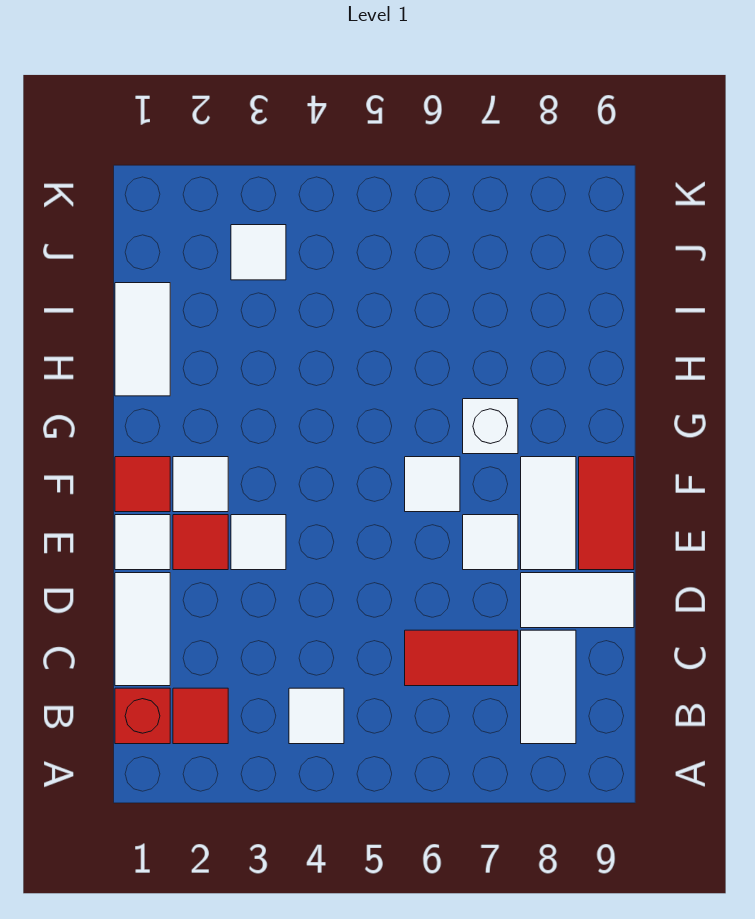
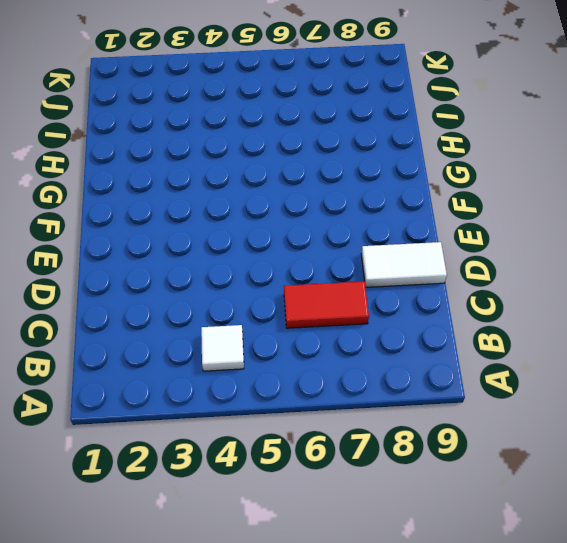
none -> red brick B1 level 1
none -> red tile B2 level 1
none -> white tile B8:C8 level 1

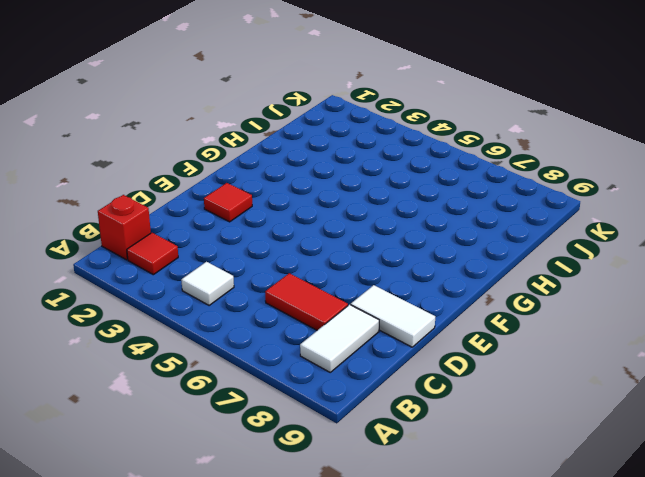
none -> white tile C1:D1 level 1
none -> white tile E1 level 1
none -> white tile E3 level 1

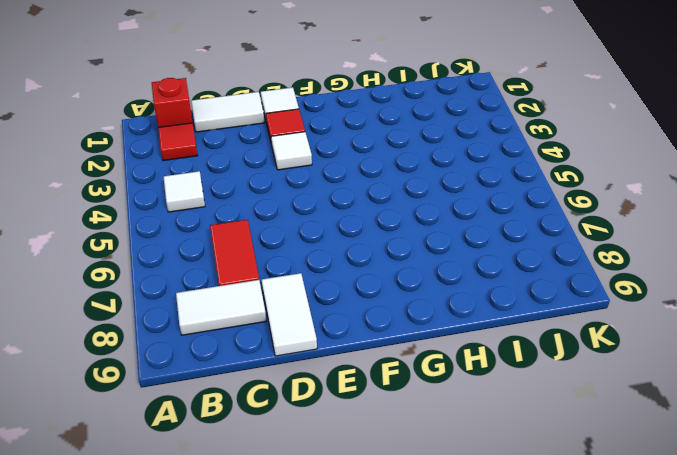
none -> white tile E7 level 1
none -> white tile E8:F8 level 1
none -> red tile E9:F9 level 1

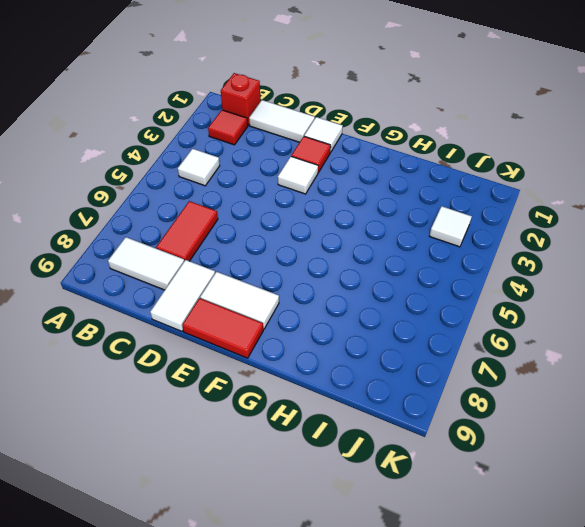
none -> white tile E7 level 1
none -> red tile F1 level 1
none -> white tile F2 level 1

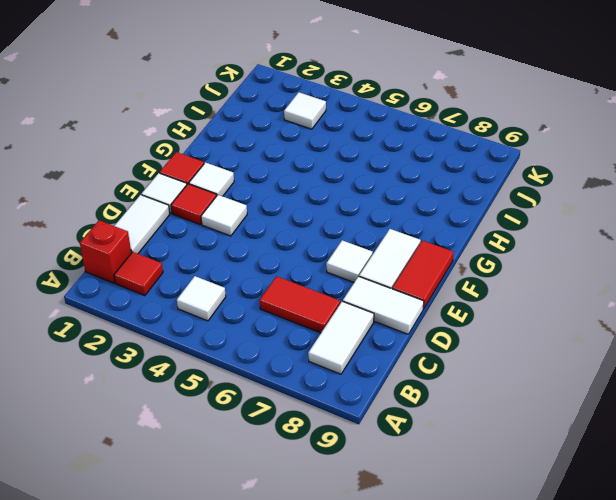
none -> white tile F6 level 1
none -> white brick G7 level 1
none -> white tile H1:I1 level 1

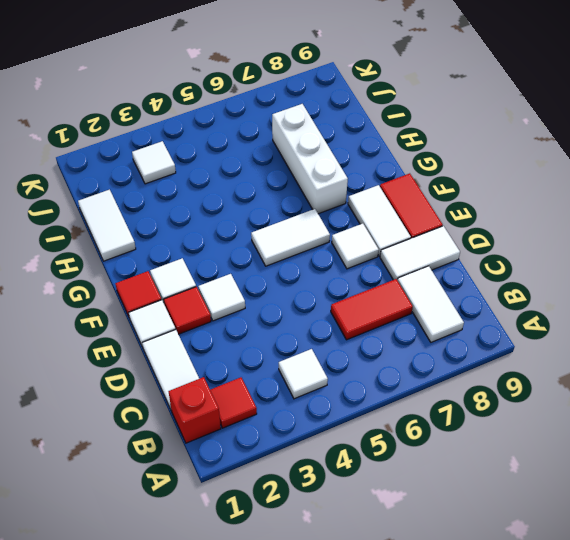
white tile F5:F6 level 1 -> white tile F6 level 1
white brick G7:I7 level 1 -> white brick G7 level 1

